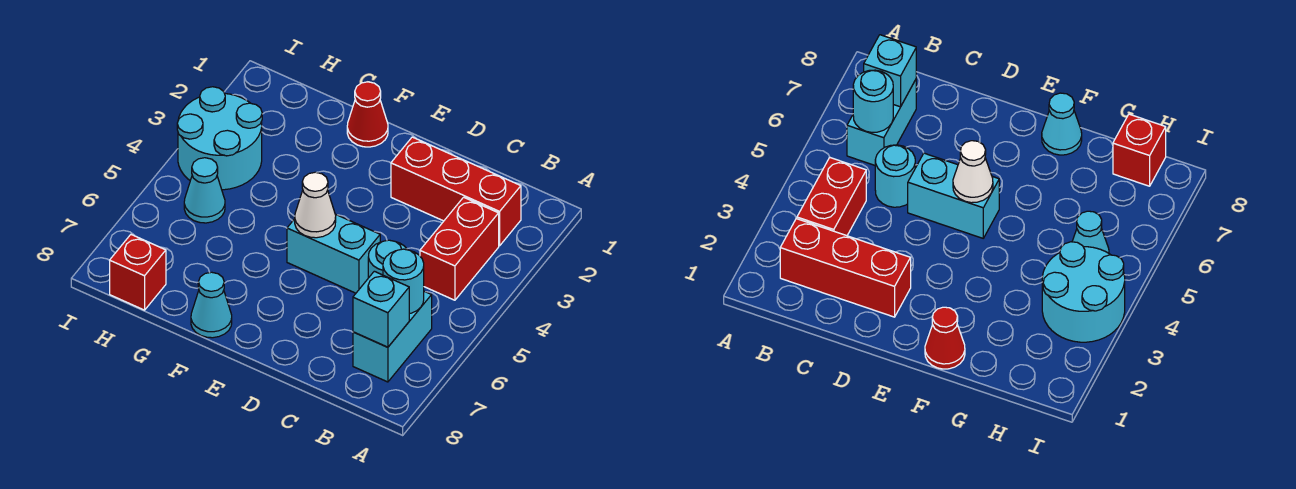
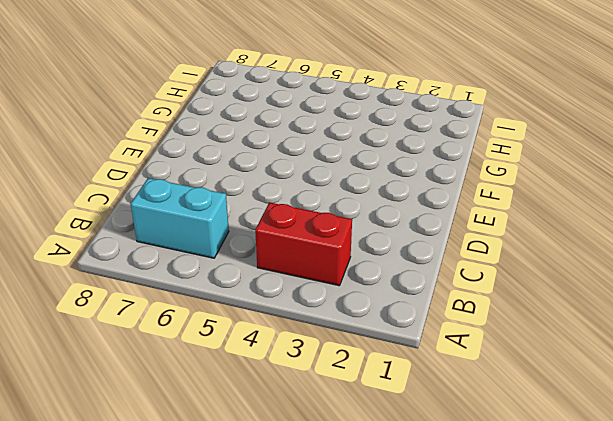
none -> red brick B2:D2 level 1
none -> cyan round brick C5 level 1
none -> cyan brick D5:E5 level 1

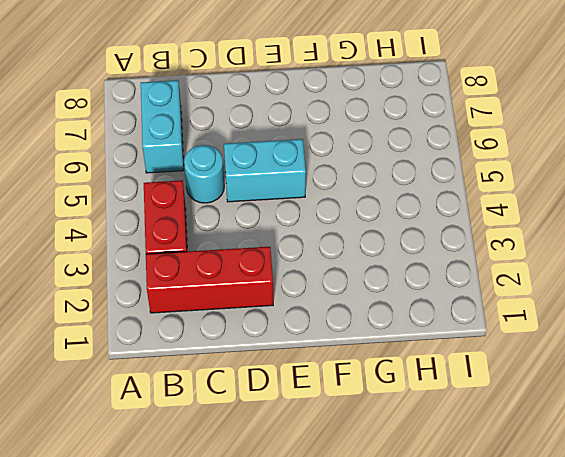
none -> red cone F1 level 1
none -> cyan cone F8 level 1
none -> cyan round brick H3:I4 level 1

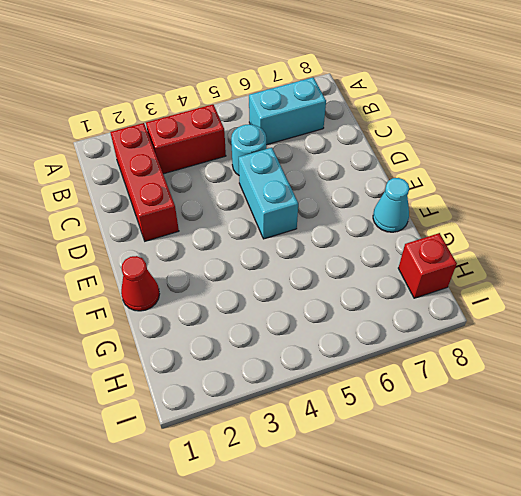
none -> cyan round brick H3:I4 level 1
none -> cyan cone H5 level 1
none -> cyan round brick B6 level 2

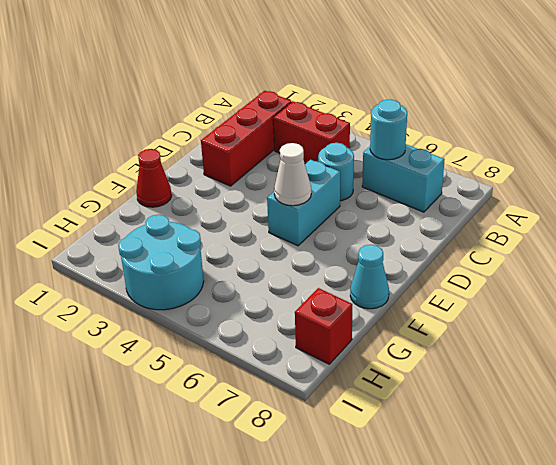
none -> cyan cone H5 level 1
none -> cyan brick B7 level 2

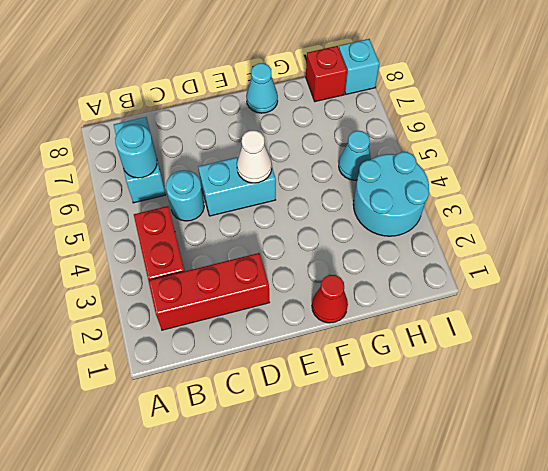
cyan brick I8 level 1 -> cyan brick B7 level 2

